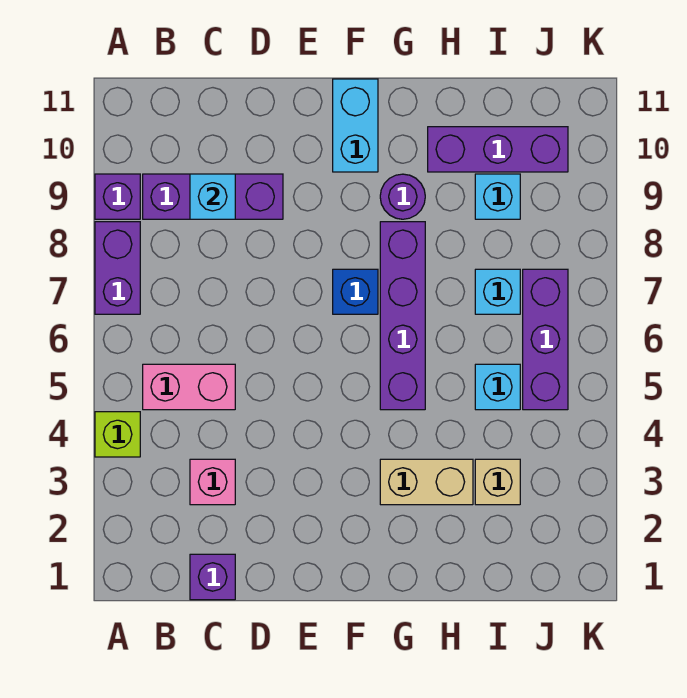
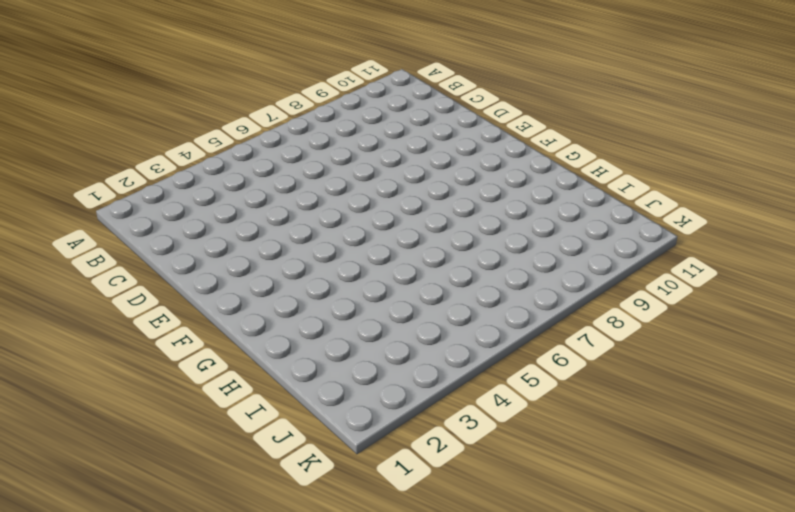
none -> lime brick A4 level 1
none -> purple brick A7:A8 level 1
none -> purple brick A9 level 1

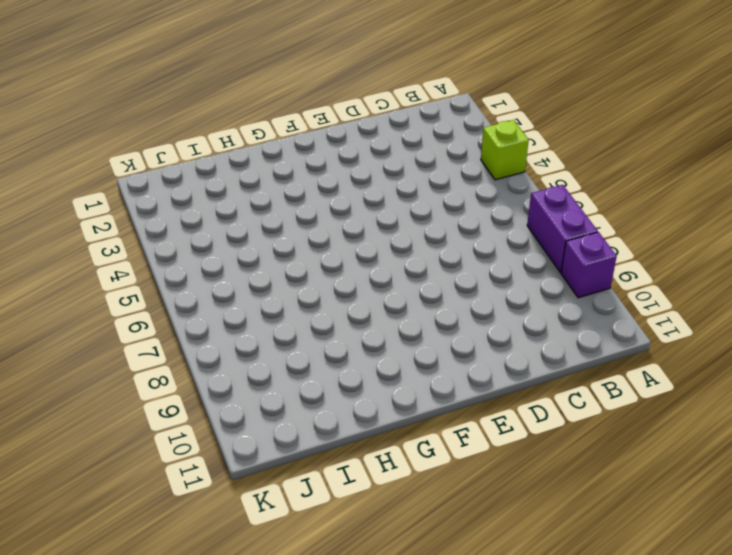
none -> pink brick B5:C5 level 1
none -> purple brick B9:D9 level 1
none -> purple brick C1 level 1

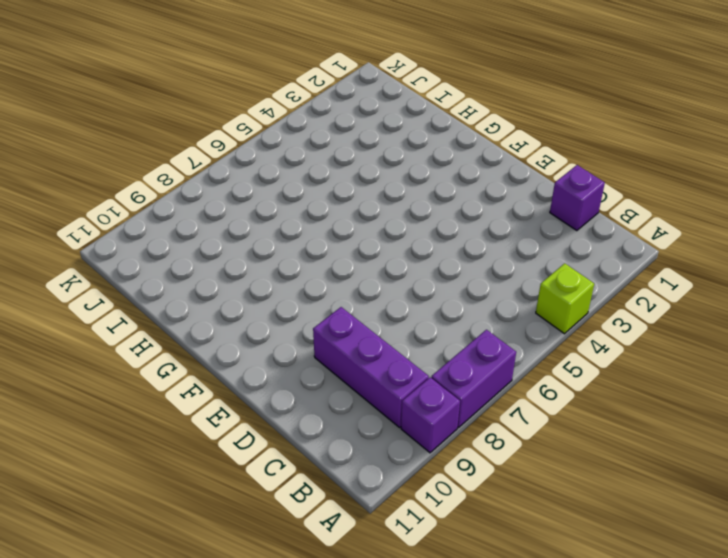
none -> pink brick B5:C5 level 1
none -> pink brick C3 level 1
none -> blue brick F7 level 1

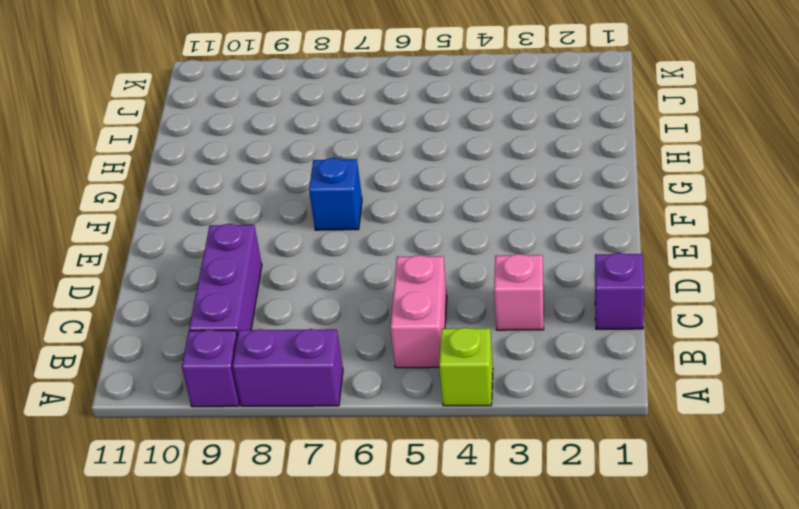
none -> cyan brick F10:F11 level 1
none -> tan brick G3:H3 level 1
none -> purple brick G5:G8 level 1

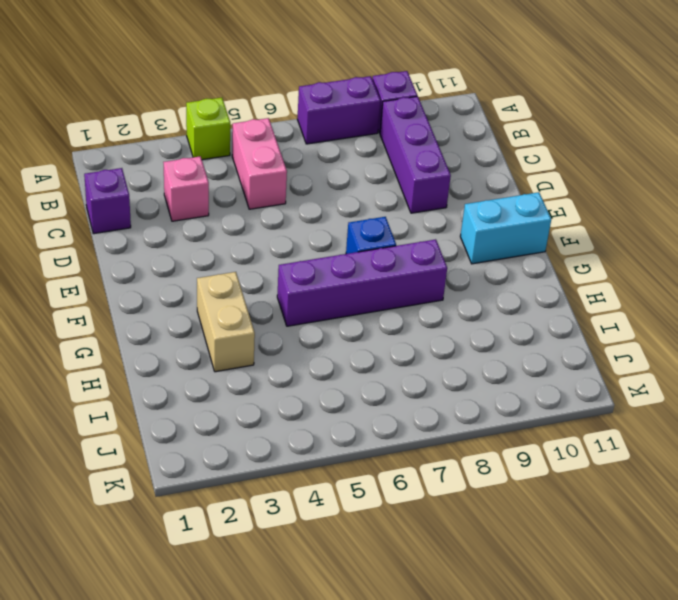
none -> purple round brick G9 level 1
none -> purple brick H10:J10 level 1
none -> tan brick I3 level 1

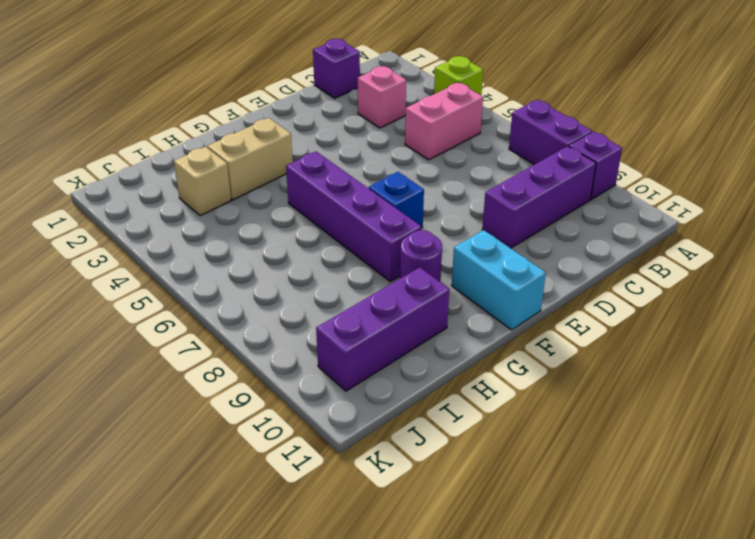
none -> cyan brick I5 level 1
none -> cyan brick I7 level 1
none -> cyan brick I9 level 1

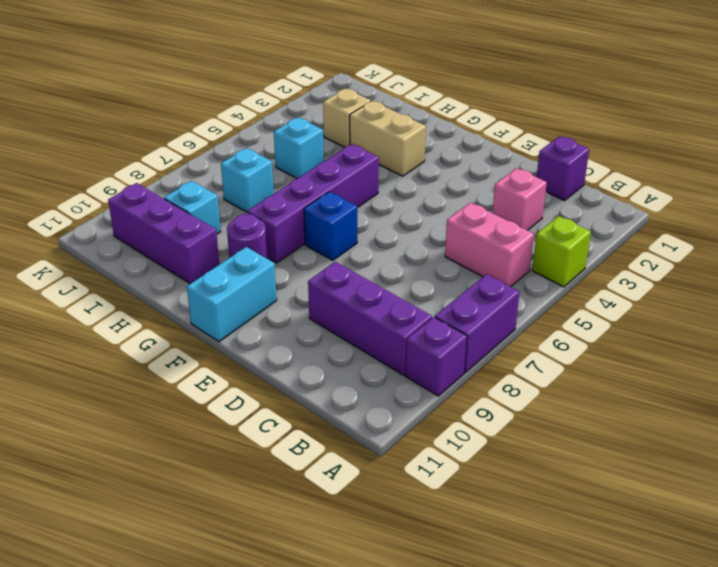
none -> purple brick J5:J7 level 1
none -> cyan brick C9 level 2

